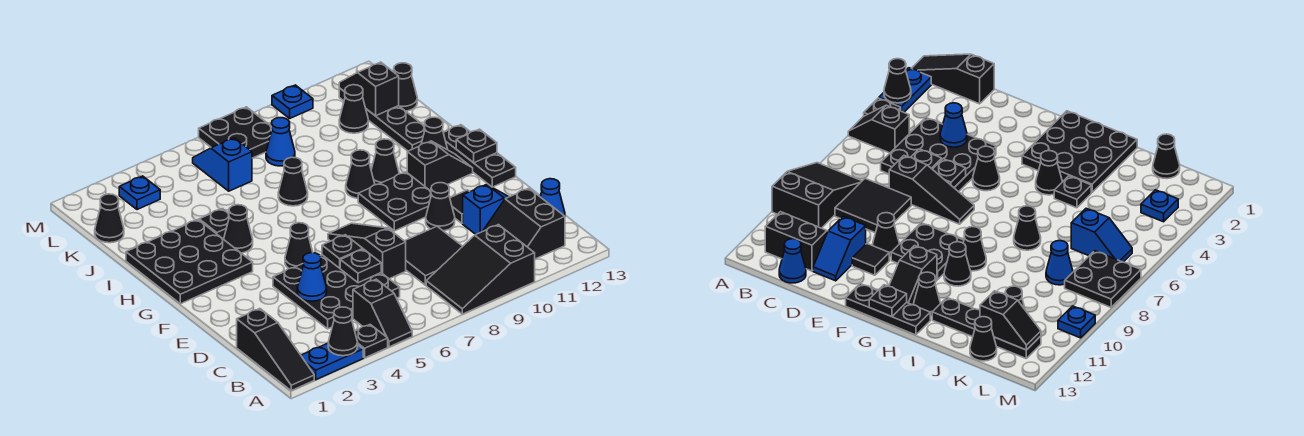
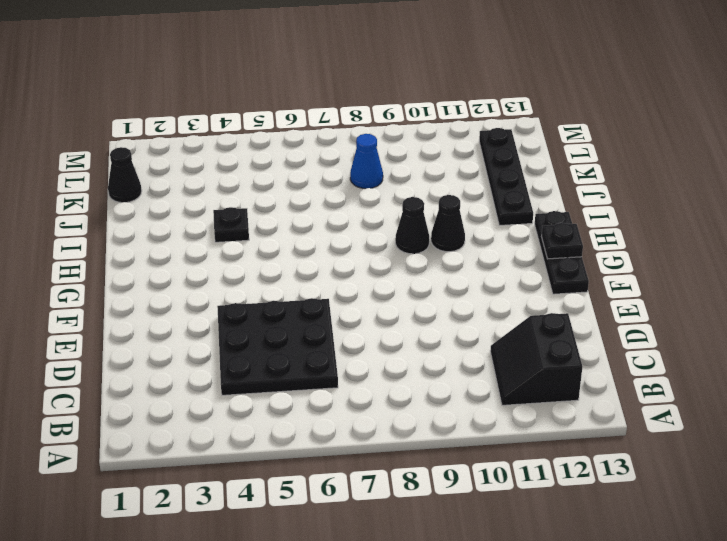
none -> black slope A1:C1 level 1 top C
none -> blue plate A2:A3 level 1
none -> black plate A4 level 1
none -> black slope A5:B5 level 1 top B

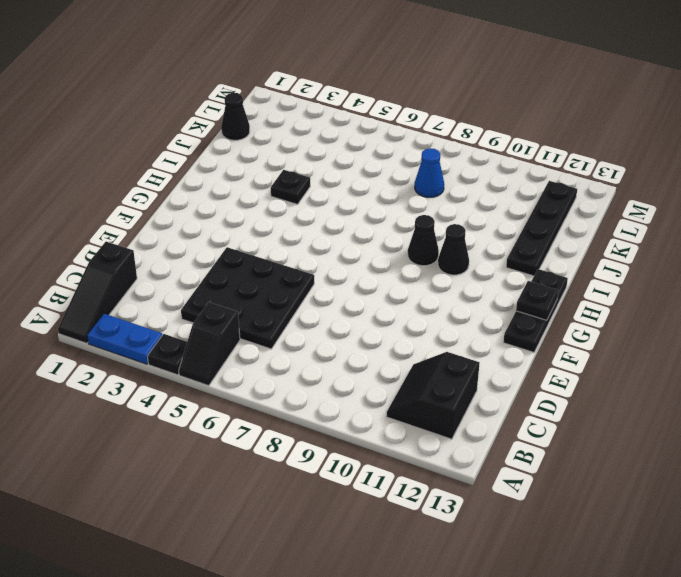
none -> black slope A8:B10 level 1 top 10
none -> black tile C8:D9 level 1
none -> blue cone C13 level 1
none -> black slope D7:F7 level 1 top D

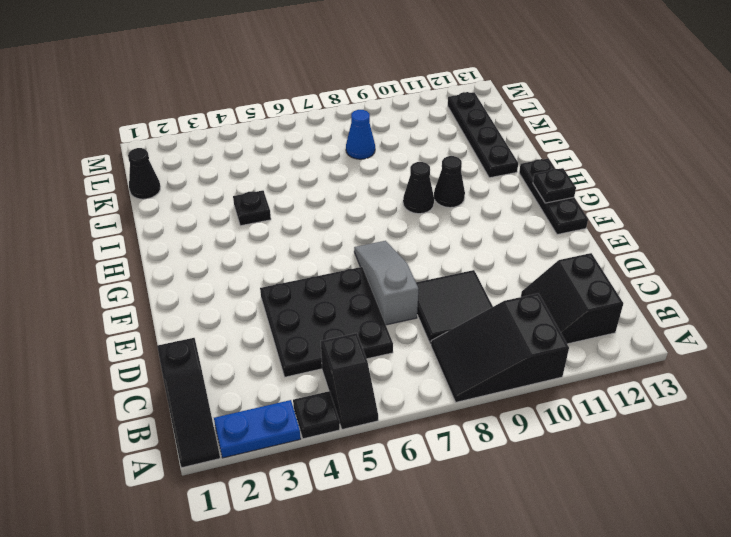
grey slope D7:F7 level 1 top D -> black slope D7:F7 level 1 top D
none -> blue cone C13 level 1
none -> blue slope D11:D12 level 1 top 11
none -> black cone E10 level 1
none -> black tile E11 level 1

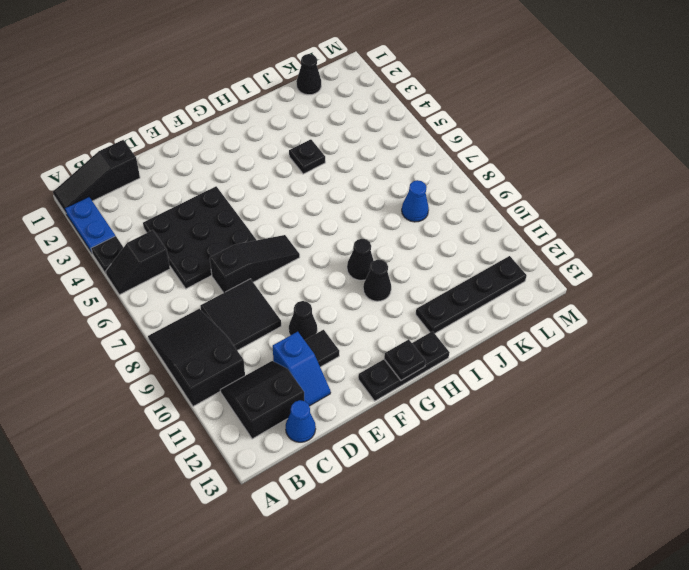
none -> black cone F5 level 1
none -> black plate F9:G10 level 1
none -> black plate G1:I3 level 1
none -> black slope G11:G12 level 1 top 11

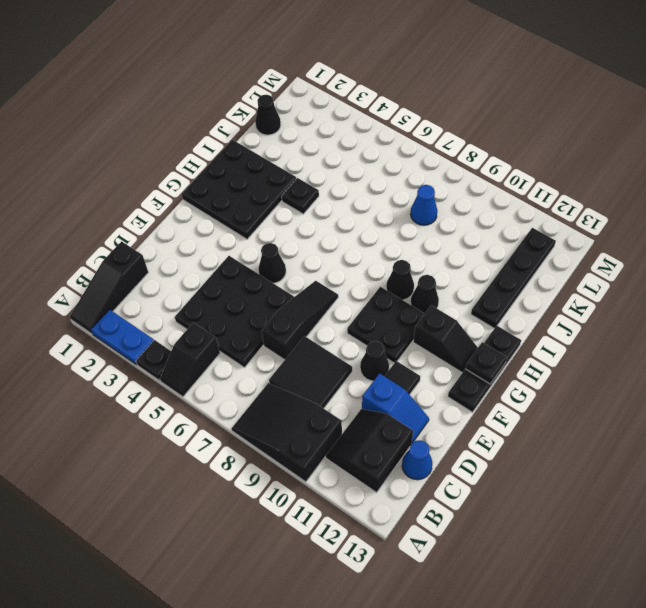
none -> black cone H4 level 1
none -> black cone H12 level 1
none -> black cone I7 level 1
none -> blue slope K6:L6 level 1 top K

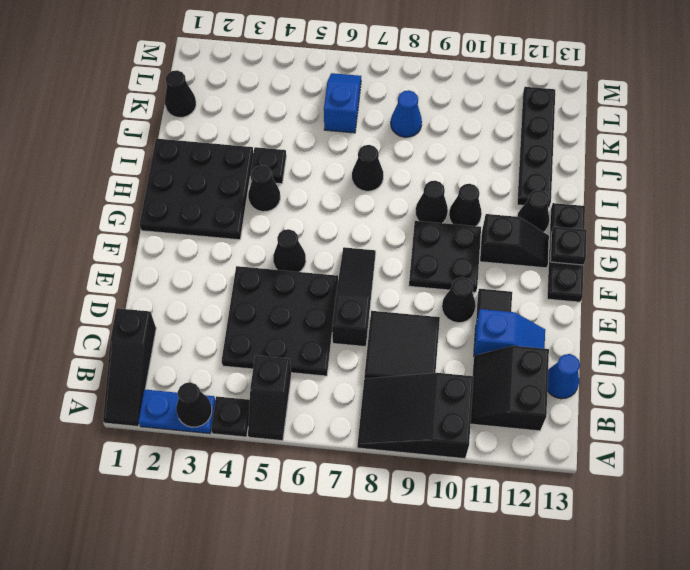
none -> black cone K11 level 1
none -> black cone K13 level 1
none -> blue plate L3 level 1
none -> black plate L7:M8 level 1

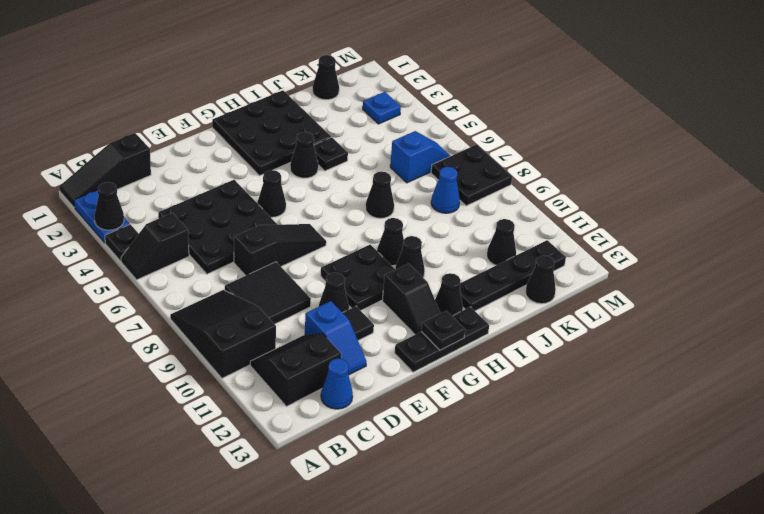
none -> blue plate M10 level 1
none -> blue cone D4 level 2
none -> black plate D6 level 2
none -> black plate E6 level 2

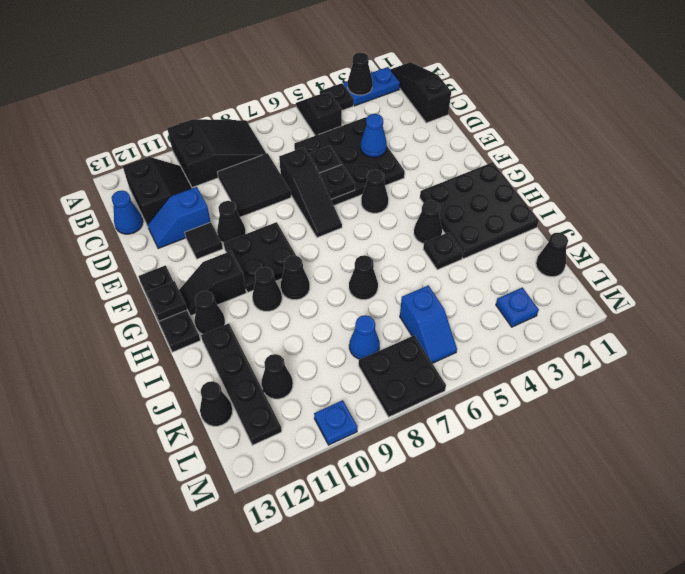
none -> black slope K12:L12 level 2 top K

